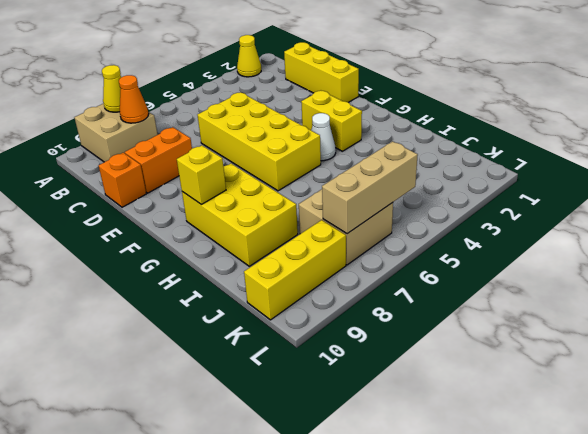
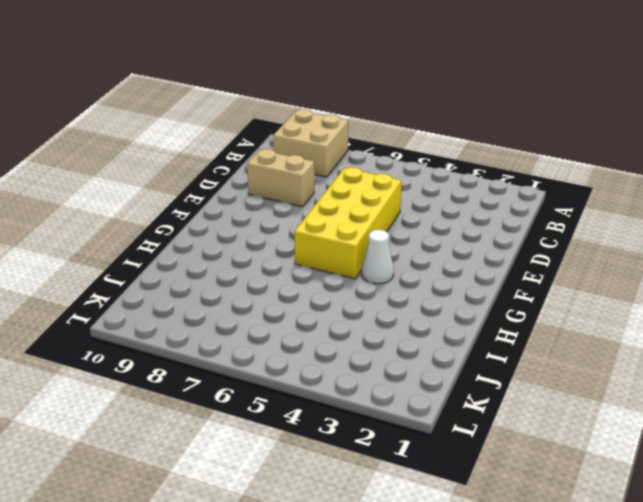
tan brick D8:D9 level 1 -> orange brick D8:D9 level 1
none -> yellow cone A2 level 1
none -> yellow brick C1:E1 level 1
none -> orange brick D10 level 1

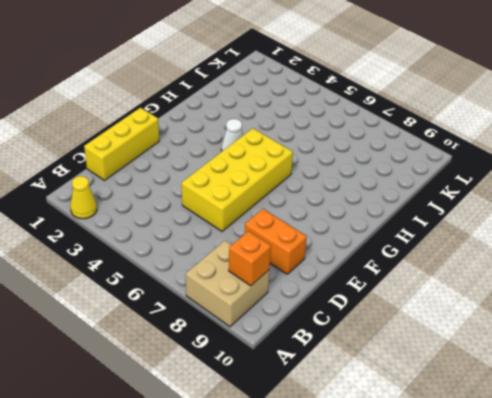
orange brick B9 level 2 -> orange brick D10 level 1
none -> yellow brick F3:G3 level 1
none -> yellow brick G8:I9 level 1
none -> tan brick J6:K7 level 1

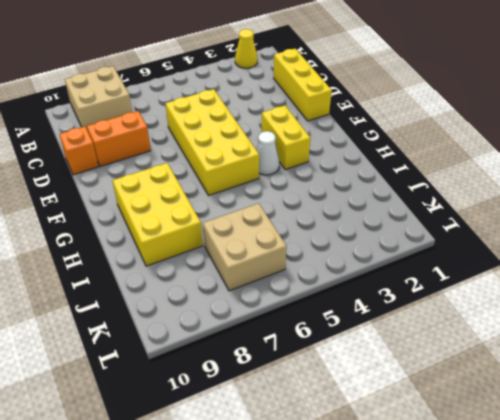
none -> yellow brick K8:K10 level 1
none -> yellow cone A8 level 2
none -> orange cone B8 level 2

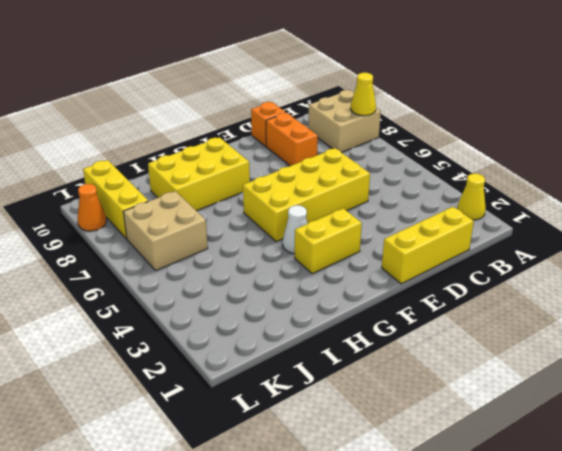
orange cone L9 level 1 -> orange cone B8 level 2
none -> yellow brick G9 level 2
none -> tan brick K5:K7 level 2

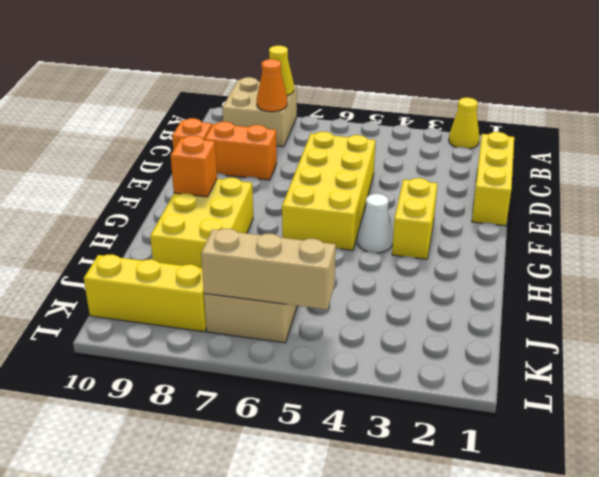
orange brick G9 level 2 -> yellow brick G9 level 2

